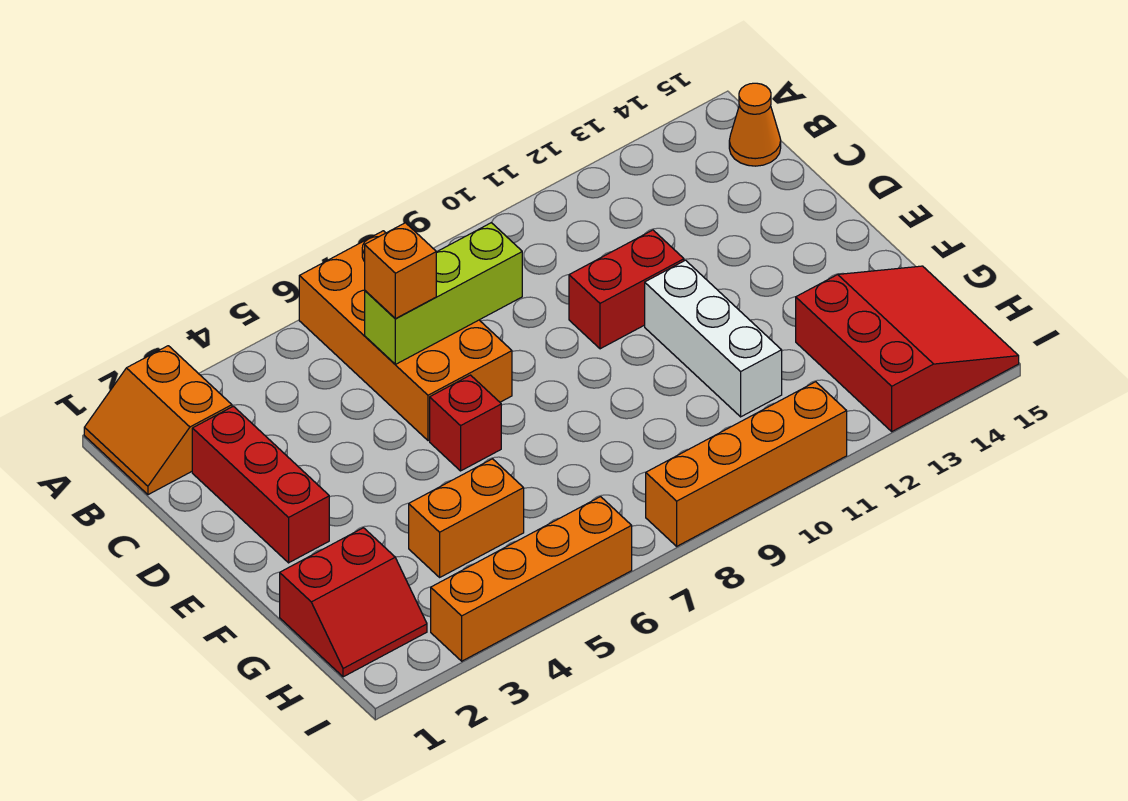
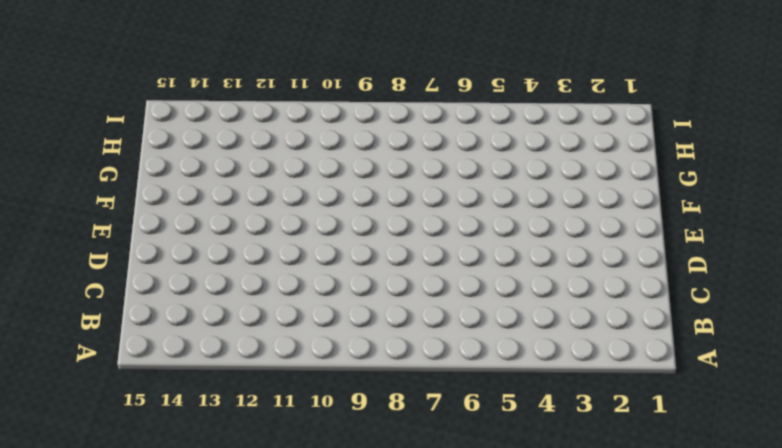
none -> orange slope A1:B2 level 1 top 2
none -> orange brick A6:D7 level 1
none -> orange cone B15 level 1

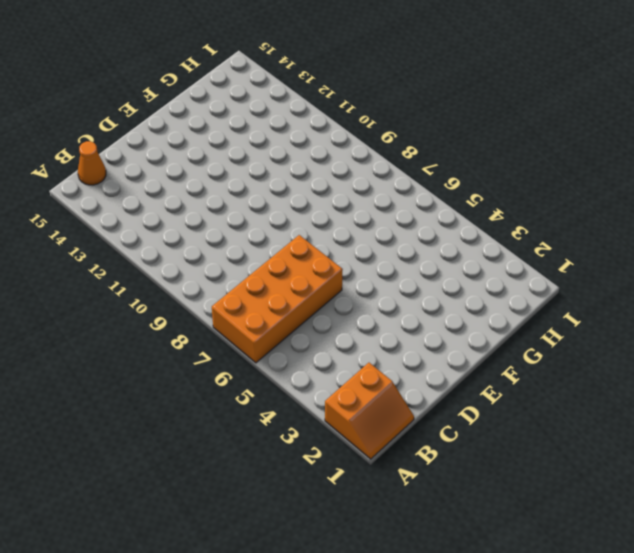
none -> red brick C2:E2 level 1
none -> red brick D10:D11 level 1
none -> red brick E6 level 1

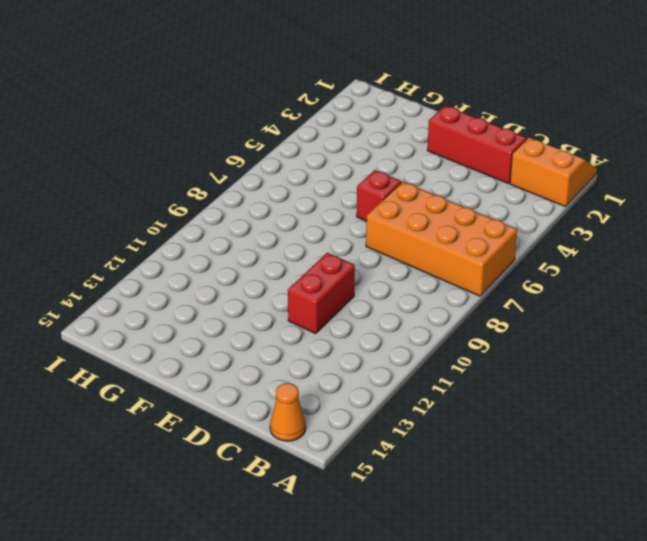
none -> white brick E11:G11 level 1
none -> red slope G1:H2 level 1 top G
none -> orange brick G4:G5 level 1

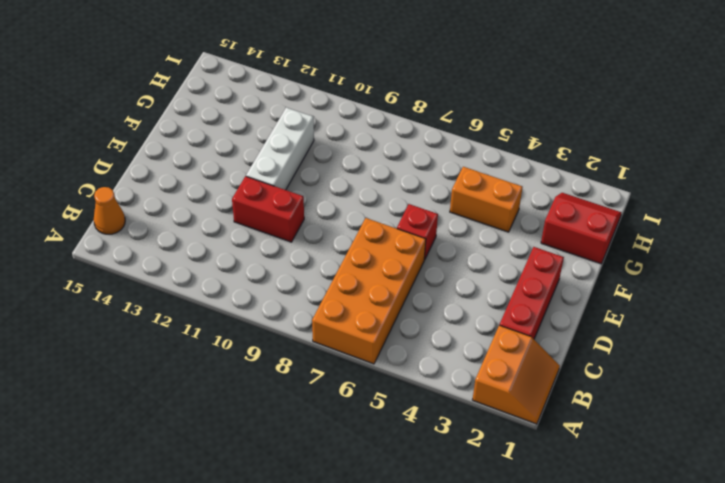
none -> red slope G13:I15 level 1 top 13
none -> orange brick I3:I6 level 1
none -> orange brick I8:I11 level 1

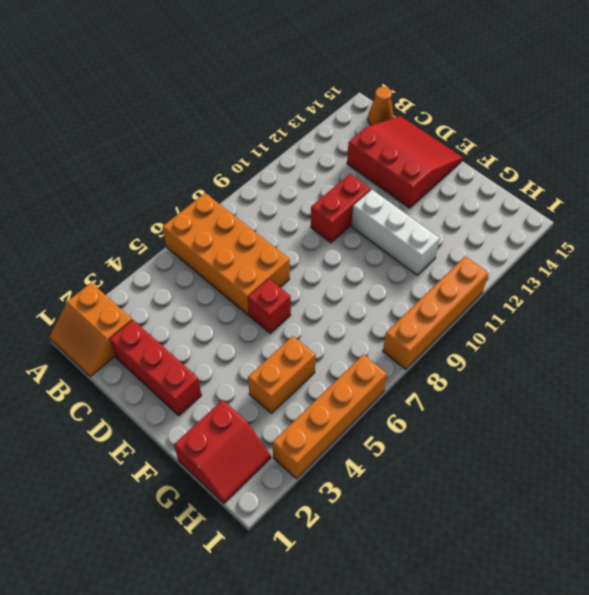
red slope C13:E15 level 1 top 13 -> red slope G13:I15 level 1 top 13
none -> lime brick C6:C8 level 2
none -> orange brick C6 level 3

